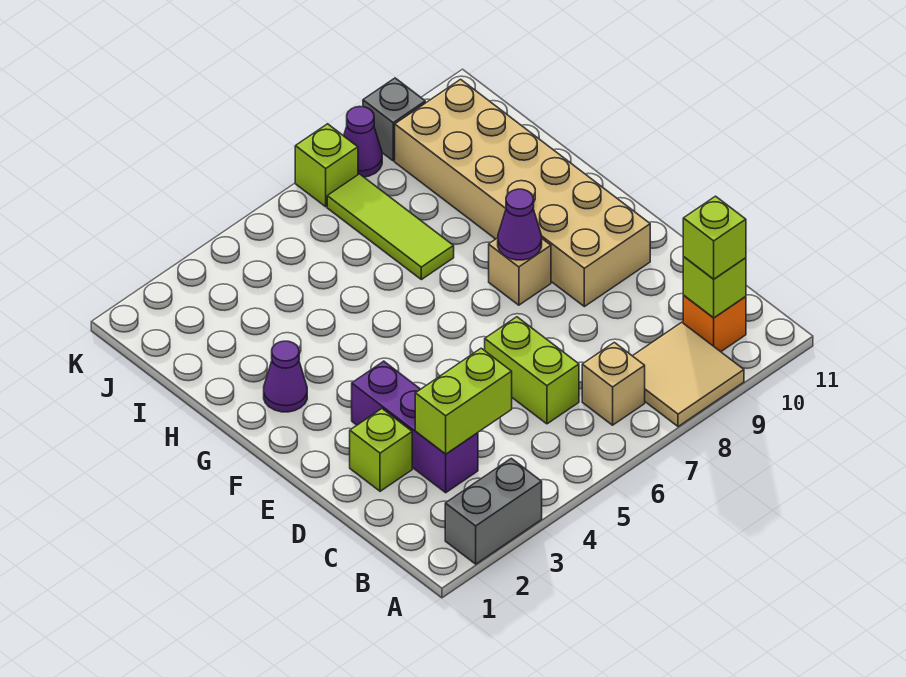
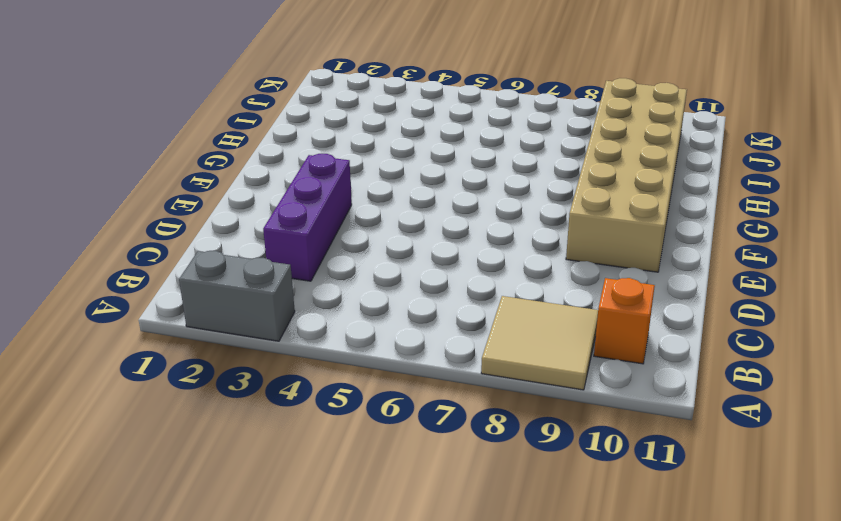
none -> tan brick B7 level 1
none -> lime brick C6:D6 level 1
none -> lime brick D2 level 1

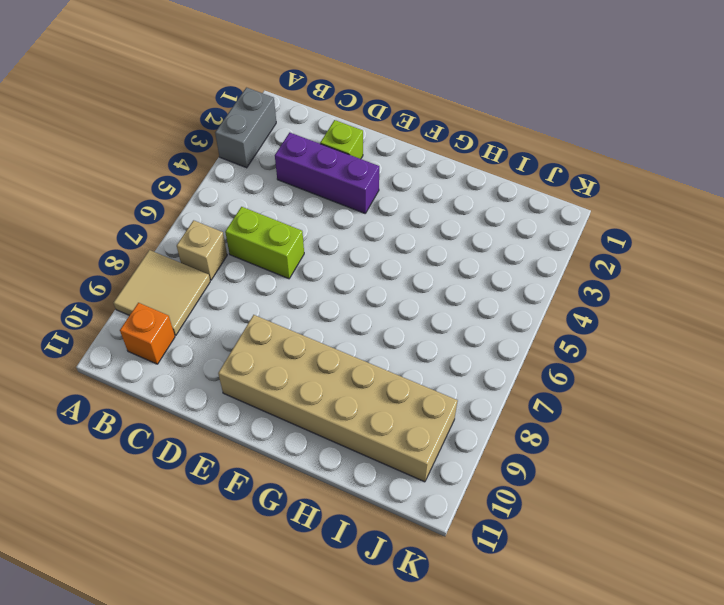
none -> tan brick F8 level 1
none -> purple cone G2 level 1
none -> lime tile H7:J7 level 1

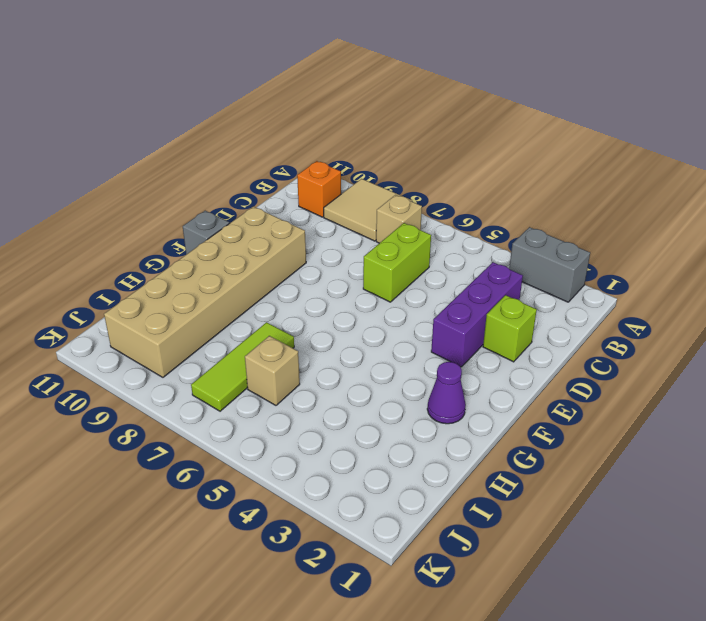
grey brick F11 level 1 -> grey brick K9 level 1
tan brick I6 level 1 -> tan brick F8 level 1
none -> lime brick K7 level 1
none -> purple cone K8 level 1
none -> lime brick B10 level 2

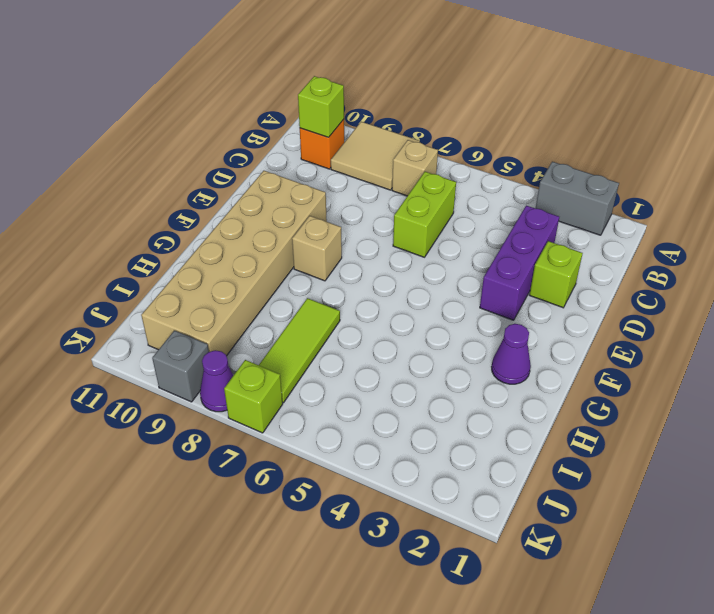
none -> lime brick C3:C4 level 2
none -> purple cone F8 level 2
none -> lime brick B10 level 3

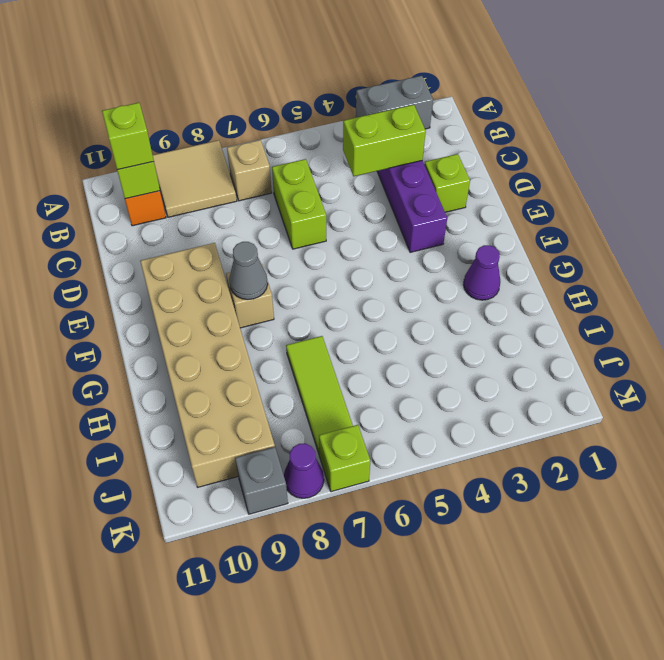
grey cone F8 level 2 -> purple cone F8 level 2

